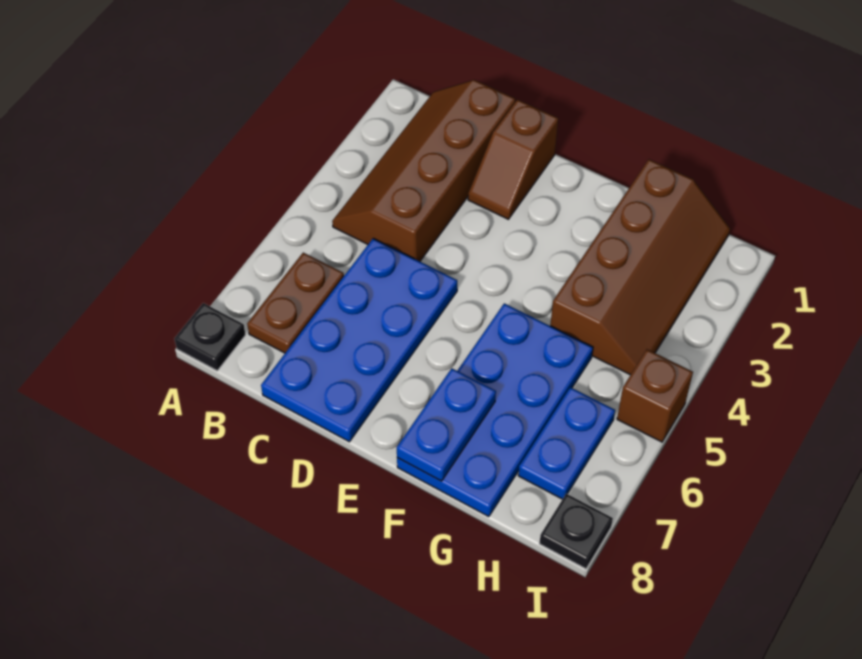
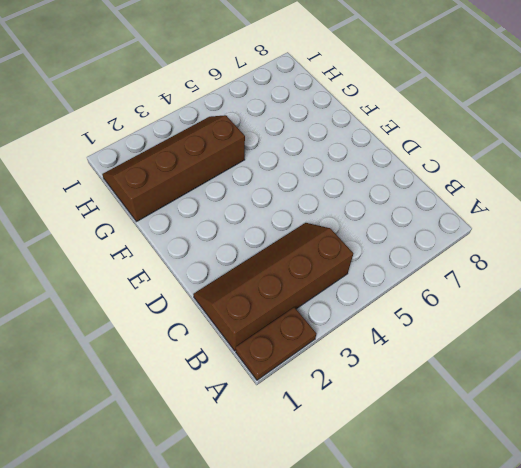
brown plate A1:A2 level 1 -> brown plate B6:B7 level 1
brown slope B1:C4 level 1 top B -> brown slope B1:C4 level 1 top C
none -> black plate A8 level 1
none -> blue plate C5:D8 level 1

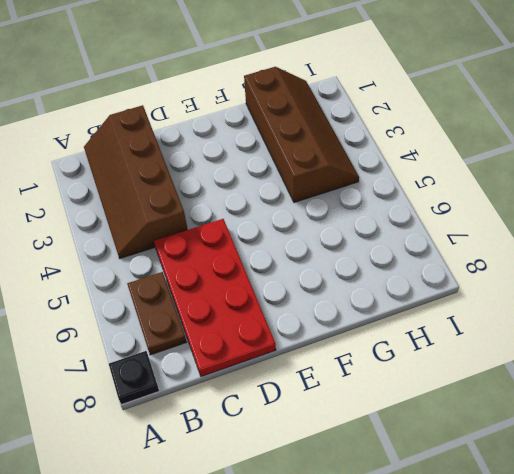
red plate C5:D8 level 1 -> blue plate C5:D8 level 1
none -> brown slope D1:D2 level 1 top 1
none -> blue plate F5:G8 level 1

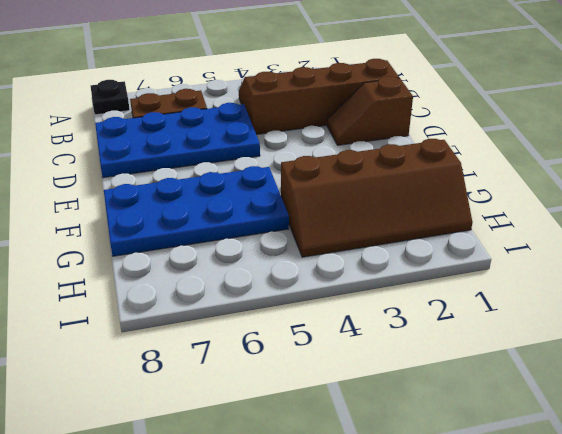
none -> blue plate H6:H7 level 1
none -> brown brick I5 level 1

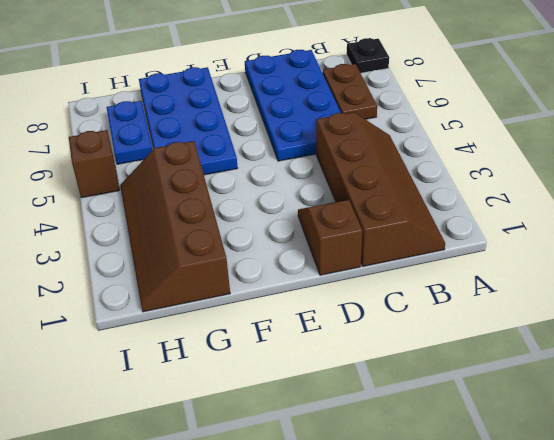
none -> black plate I8 level 1
none -> blue plate F7:F8 level 2

